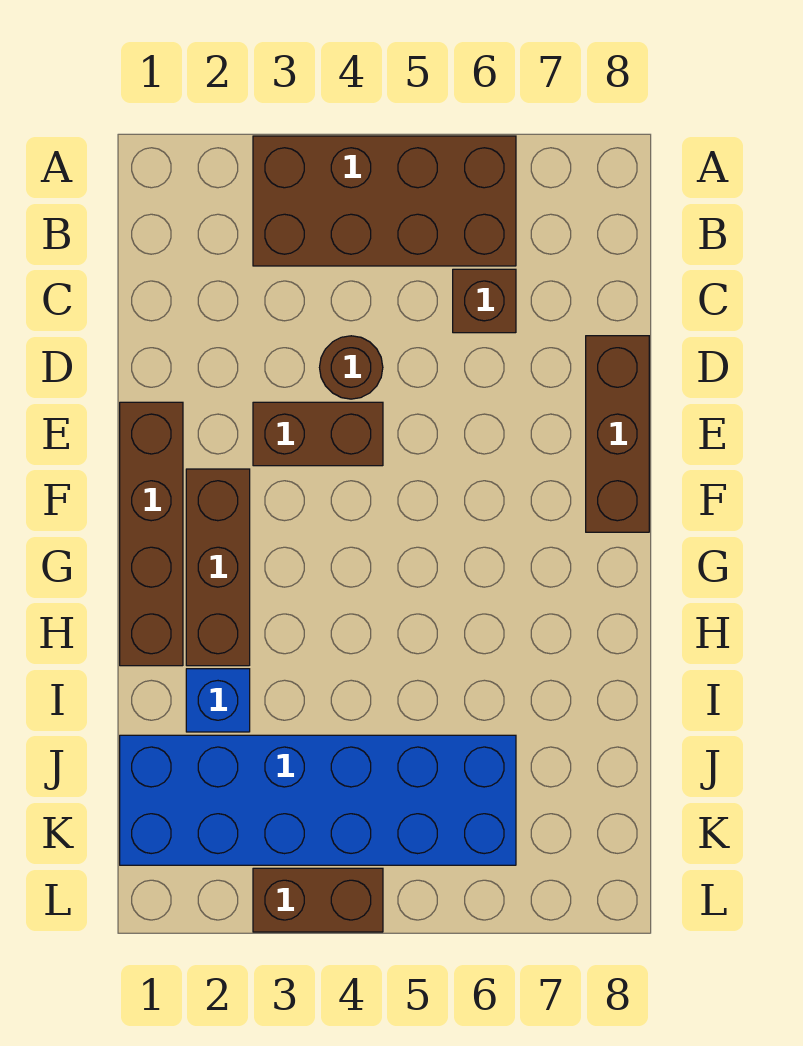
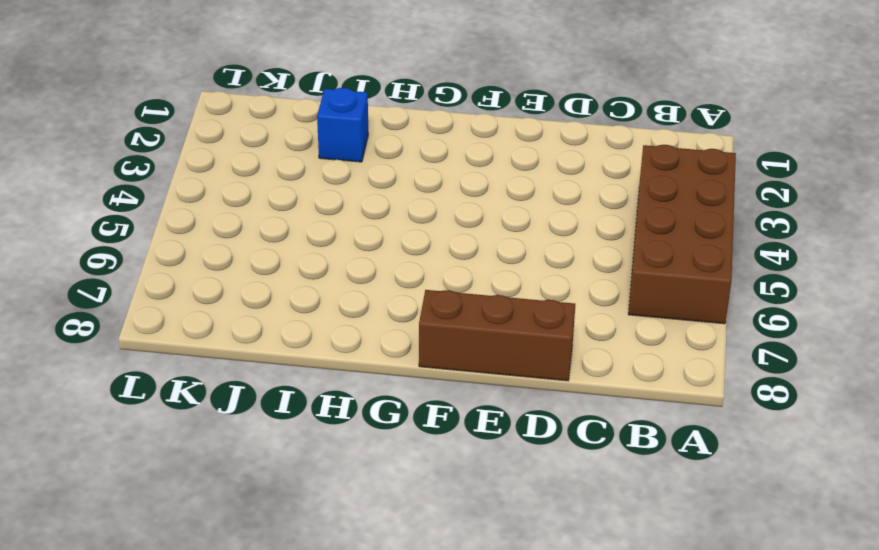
none -> brown brick C6 level 1
none -> brown round brick D4 level 1

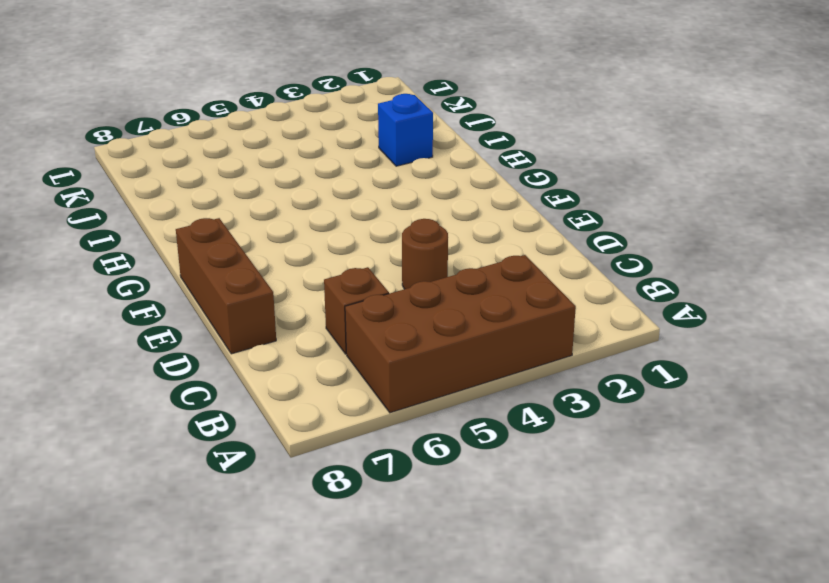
none -> brown brick E1:H1 level 1
none -> brown brick E3:E4 level 1

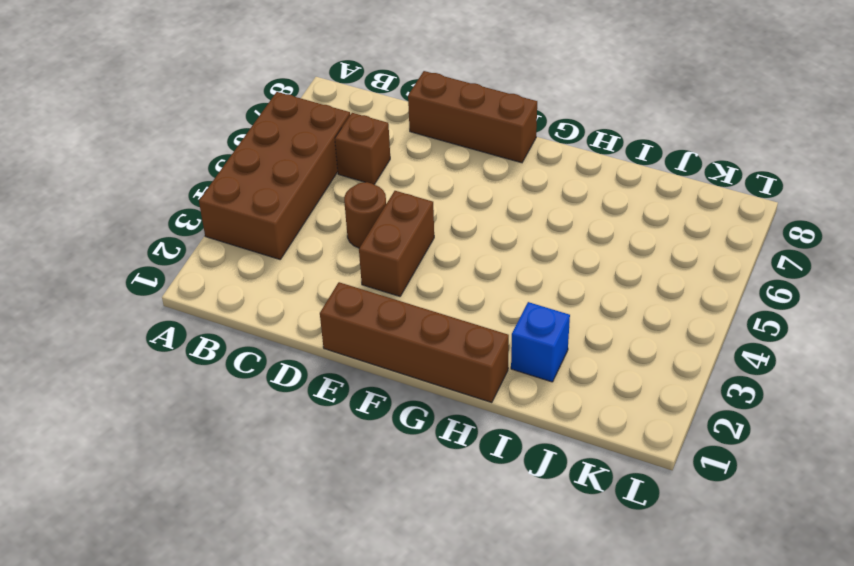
none -> brown brick F2:H2 level 1
none -> blue brick J1:K6 level 1

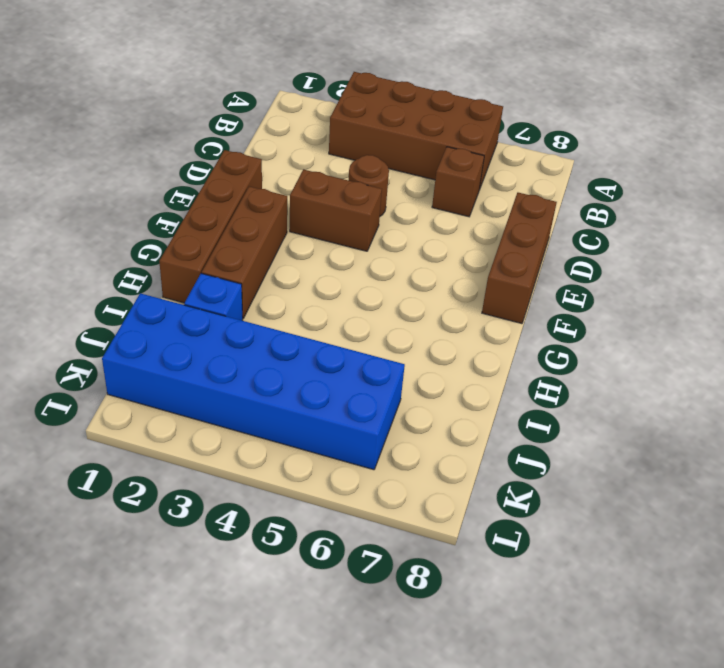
none -> brown brick L3:L4 level 1

